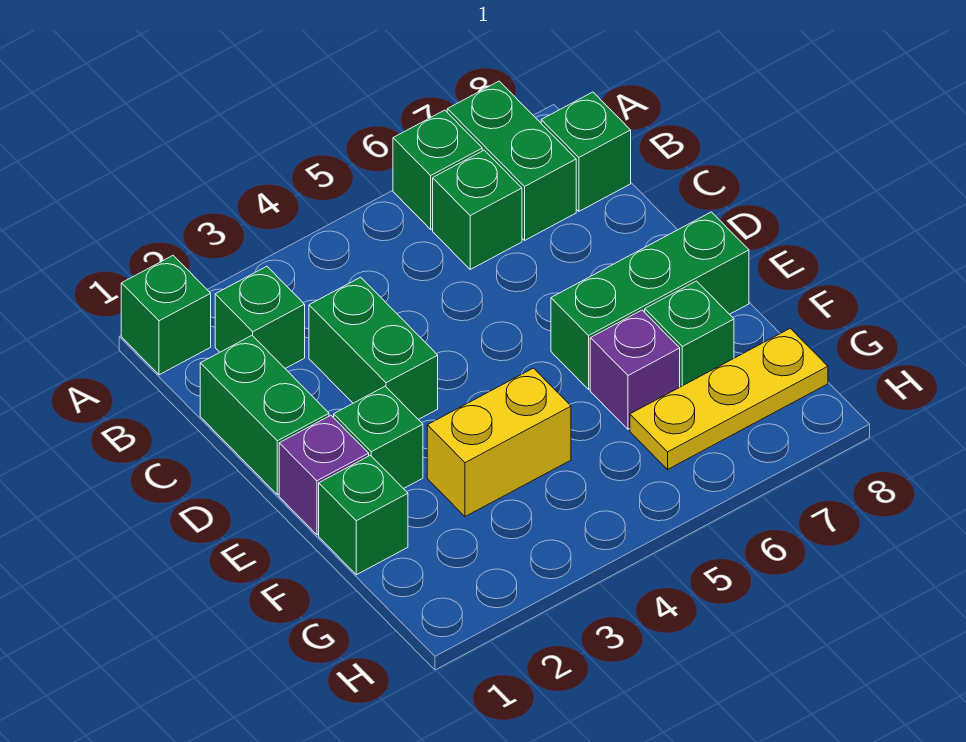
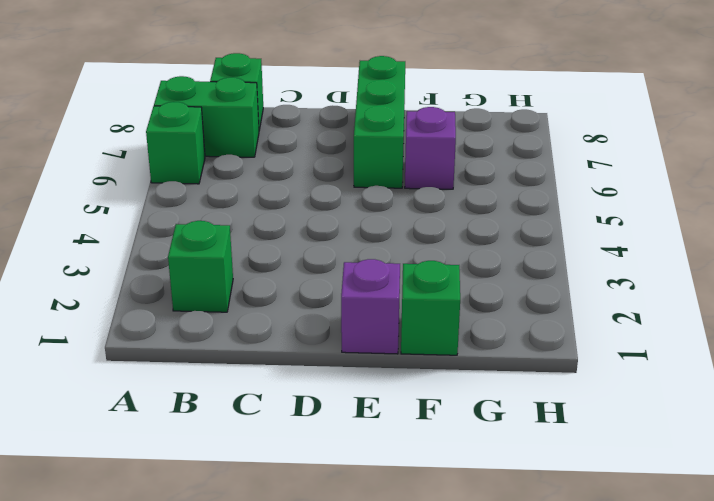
none -> green brick A1 level 1
none -> green brick B6 level 1
none -> green brick C1:D1 level 1

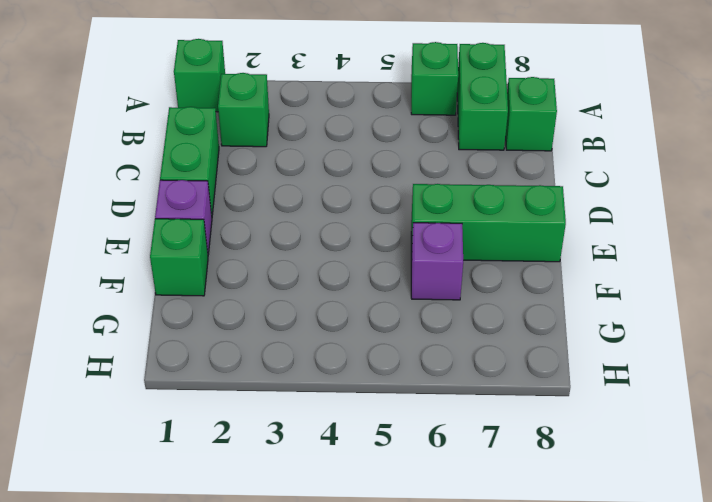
none -> green brick B6 level 1
none -> green brick C3:D3 level 1
none -> green brick E2 level 1

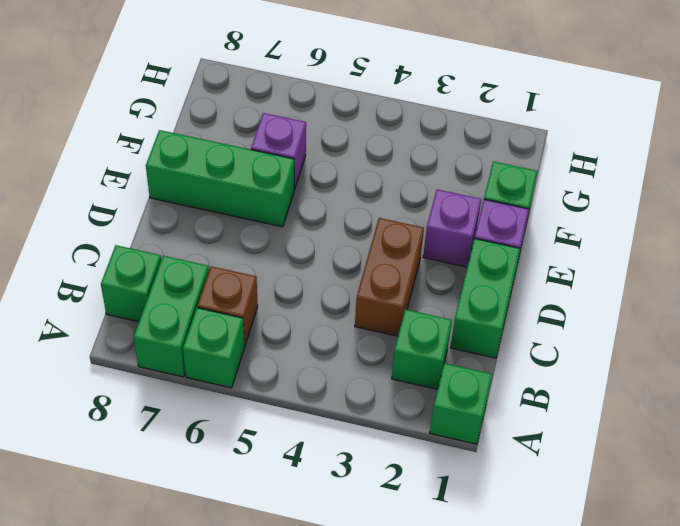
brown brick B6 level 1 -> green brick B6 level 1
brown brick C3:D3 level 1 -> green brick C3:D3 level 1
purple brick E2 level 1 -> green brick E2 level 1
none -> yellow brick F3:F4 level 1
none -> green brick F7 level 1
none -> yellow plate G6:G8 level 1

